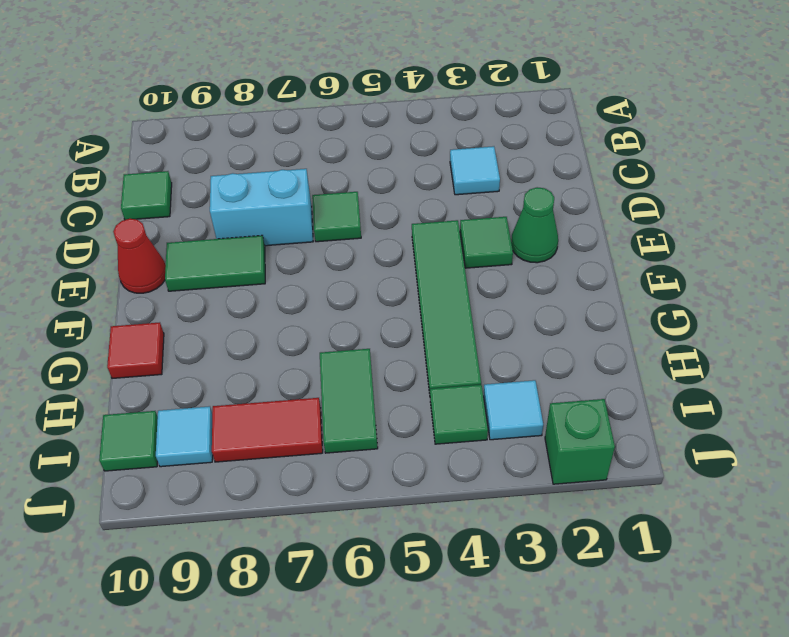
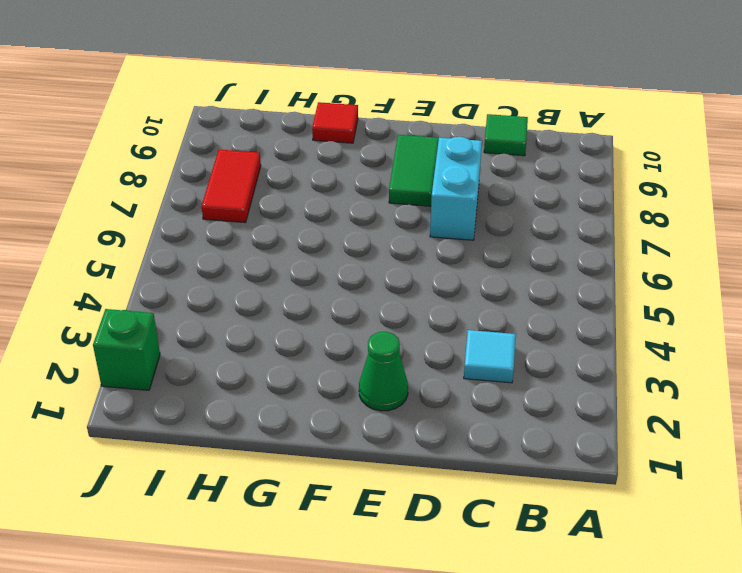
none -> green tile D6 level 1
none -> green tile E3 level 1
none -> green tile E4:H4 level 1

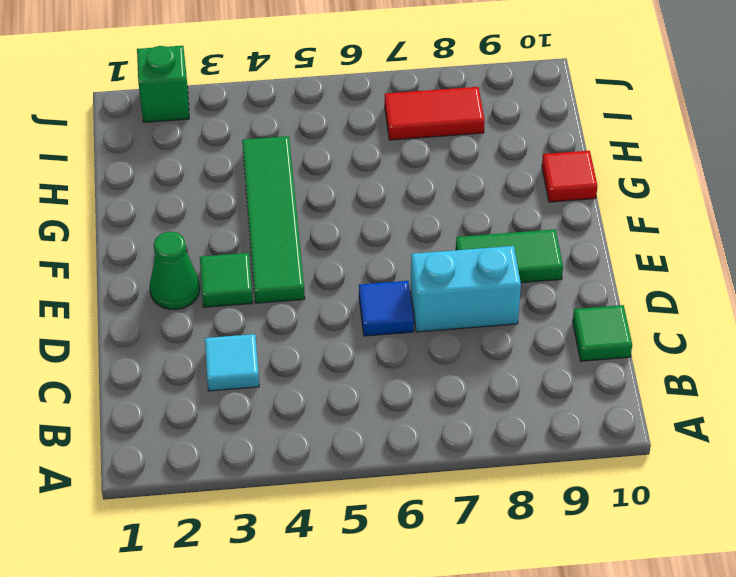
blue tile D6 level 1 -> green tile D6 level 1
none -> red cone E10 level 1
none -> green tile H6:I6 level 1
none -> cyan tile I3 level 1

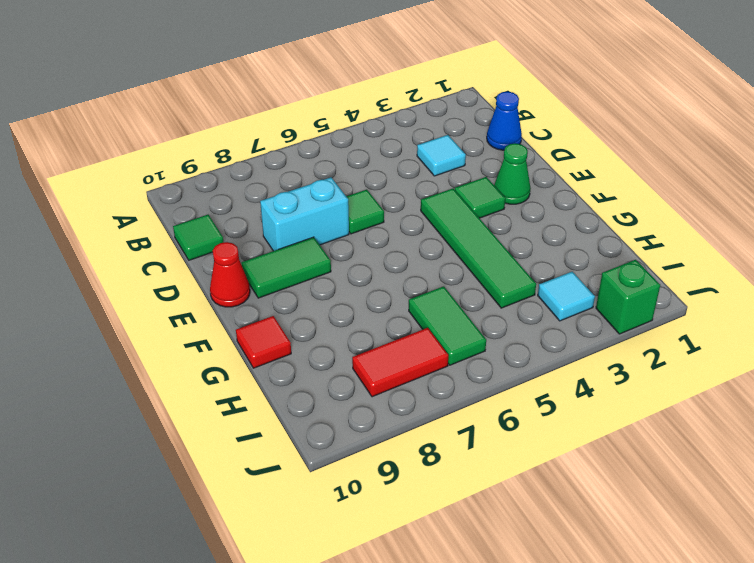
blue cone C1 level 1 -> none
none -> green tile I4 level 1
none -> cyan tile I9 level 1
none -> green tile I10 level 1

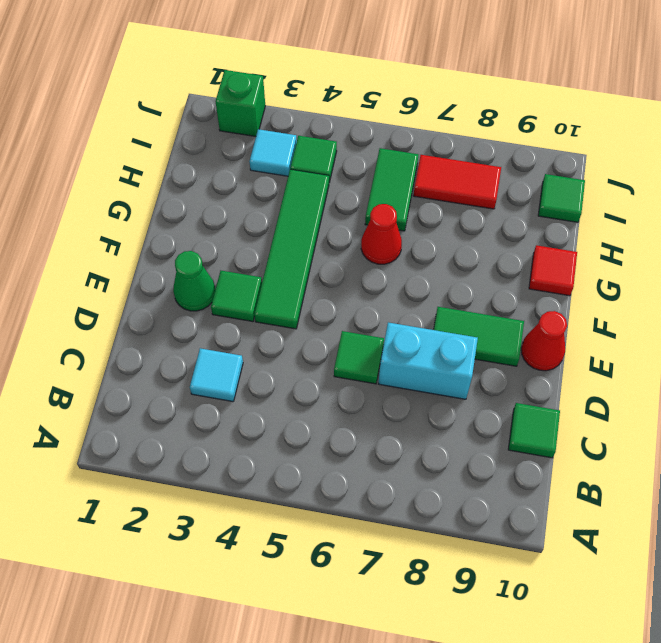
red cone G6 level 1 -> none
none -> cyan tile I9 level 1

